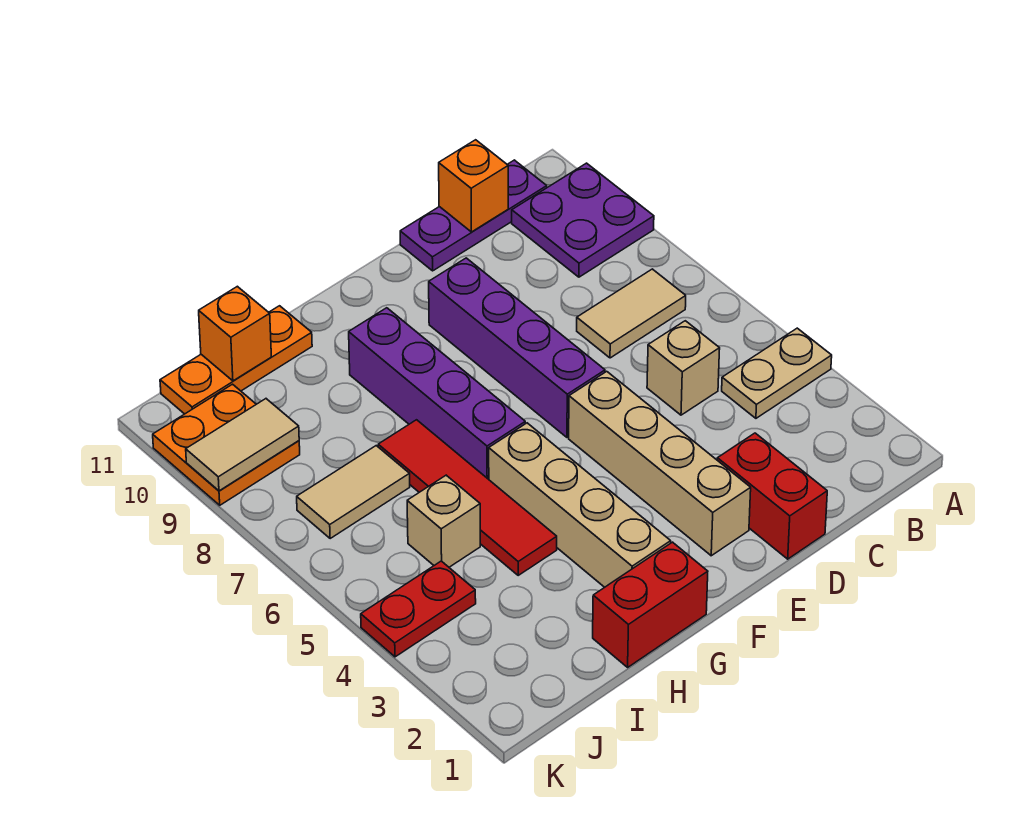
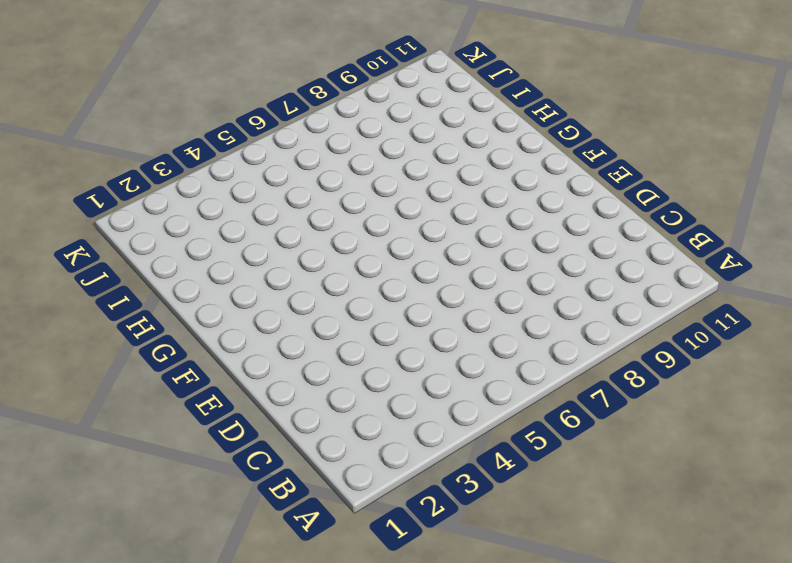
none -> tan plate A4:B4 level 1
none -> purple plate A9:B10 level 1
none -> tan tile B7:C7 level 1

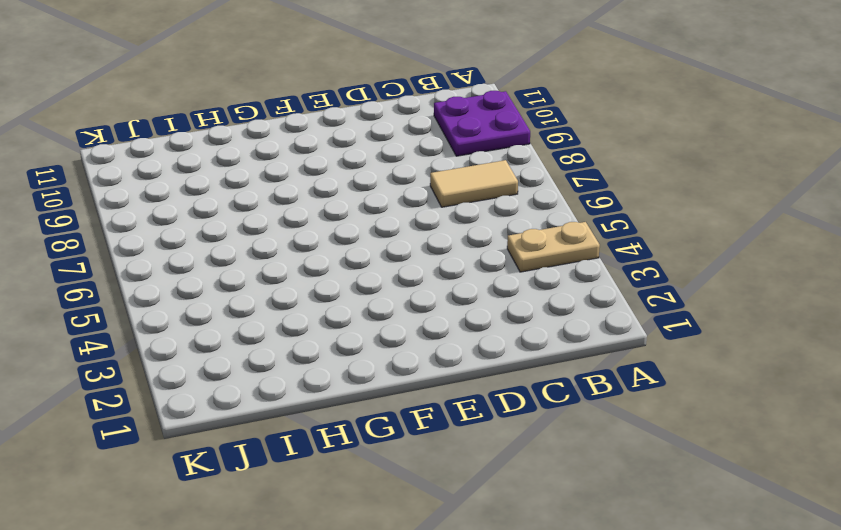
none -> purple plate B11:D11 level 1
none -> tan brick C5 level 1
none -> red brick D1:D2 level 1

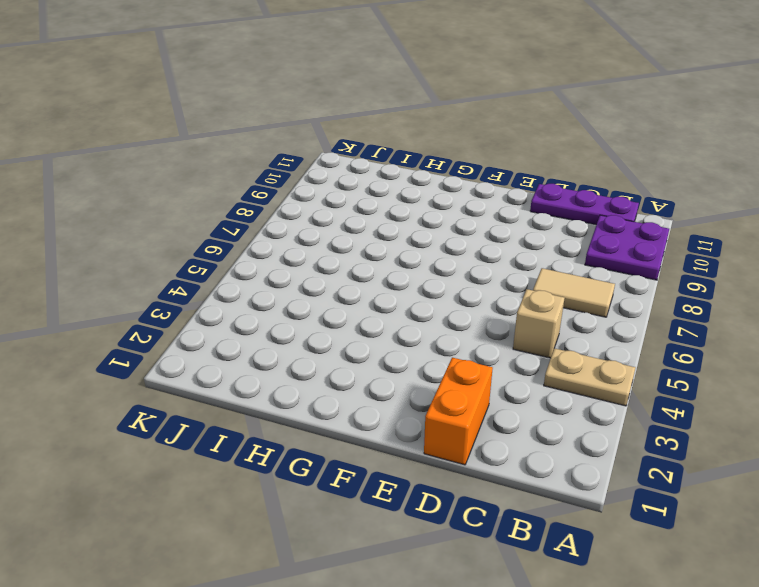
orange brick D1:D2 level 1 -> red brick D1:D2 level 1
none -> tan brick E2:E5 level 1
none -> purple brick E6:E9 level 1
none -> red brick G1:H1 level 1

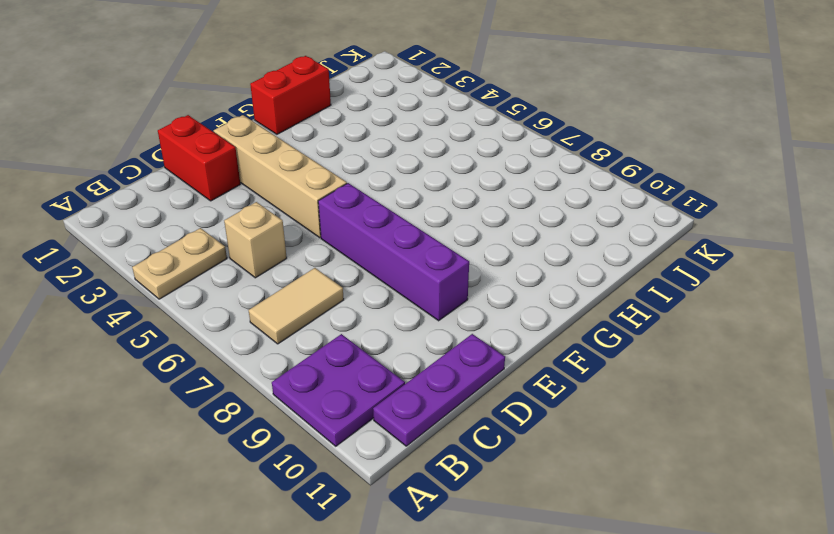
none -> tan brick G2:G5 level 1
none -> purple brick G6:G9 level 1
none -> red tile H4:H7 level 1

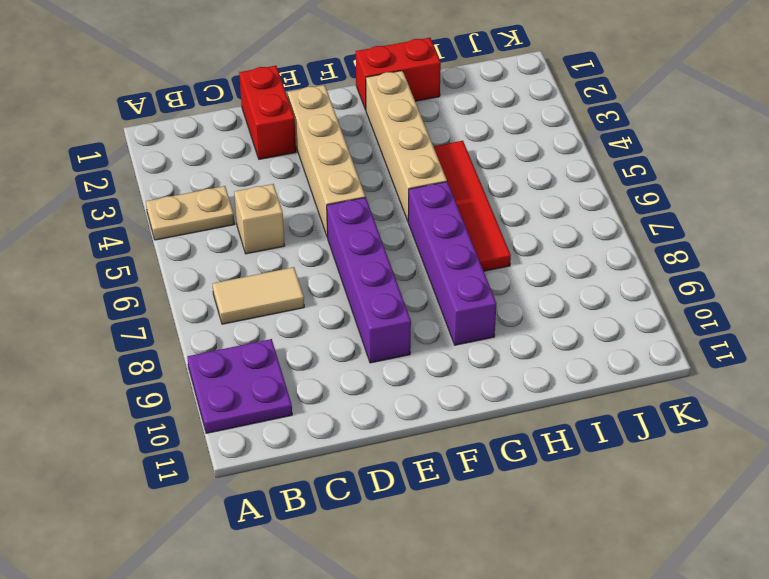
none -> purple plate B11:D11 level 1
none -> orange plate H11:J11 level 1
none -> tan brick I5 level 1

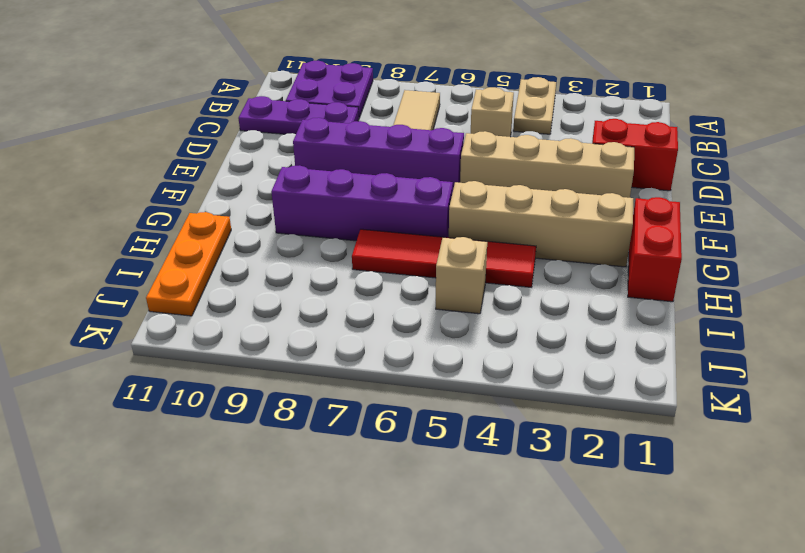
purple plate C9:C11 level 1 -> purple plate B11:D11 level 1
none -> tan tile I7:J7 level 1
none -> red plate J4:K4 level 1
none -> orange plate J9:K10 level 1

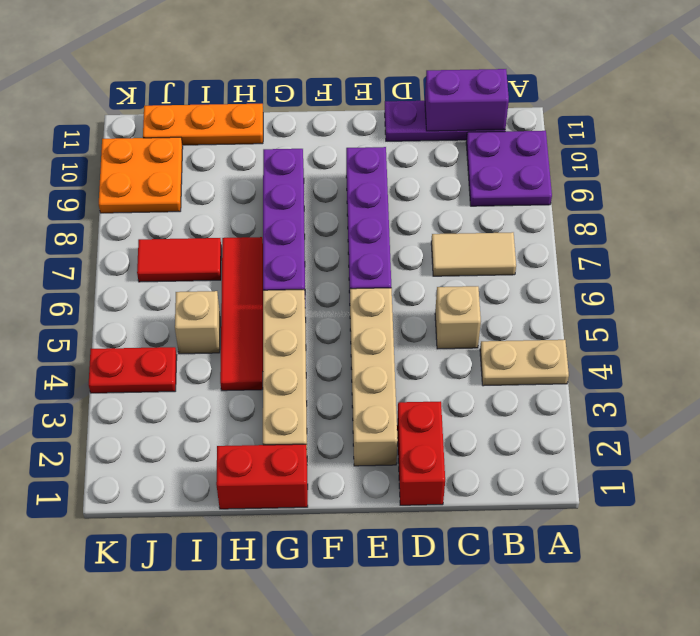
purple brick B11:C11 level 2 -> orange brick C11 level 2
red tile I7:J7 level 1 -> tan tile I7:J7 level 1
none -> orange brick I11 level 2
none -> tan tile J9:K9 level 2

